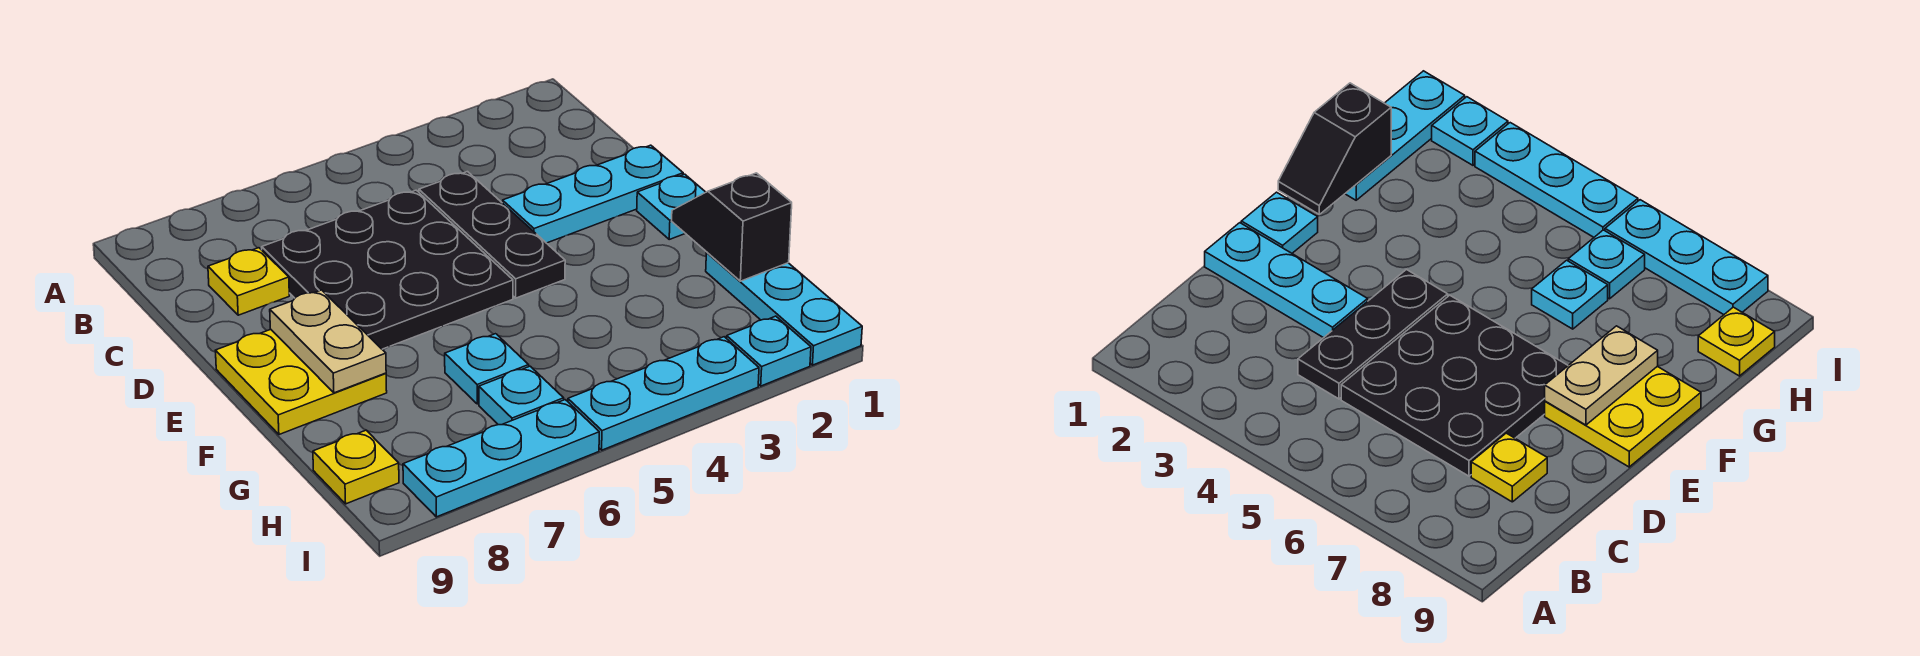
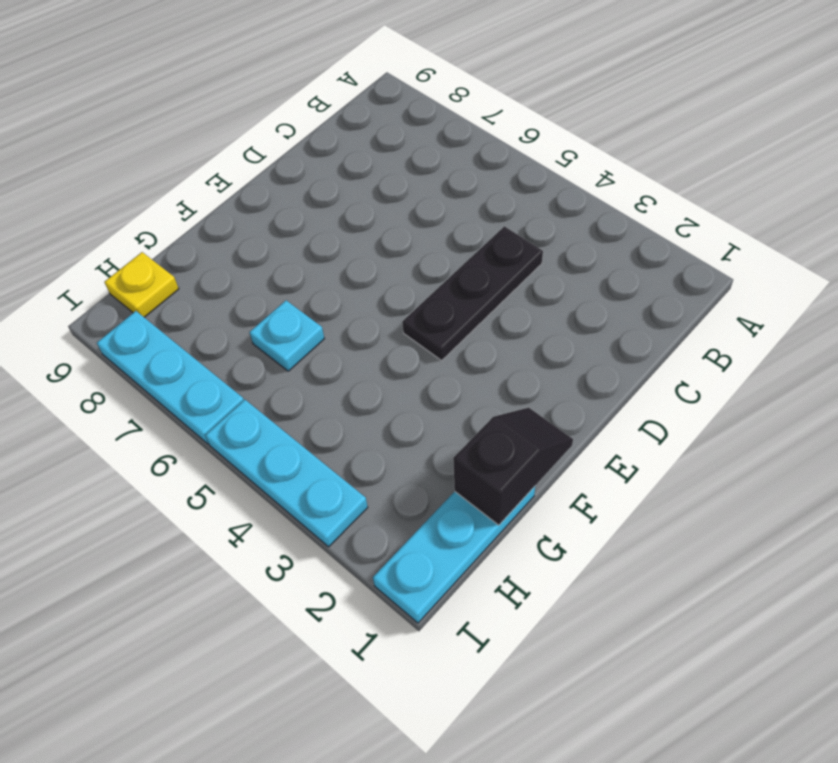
none -> black plate C5:E7 level 1
none -> yellow plate C8 level 1
none -> cyan plate D1:D3 level 1

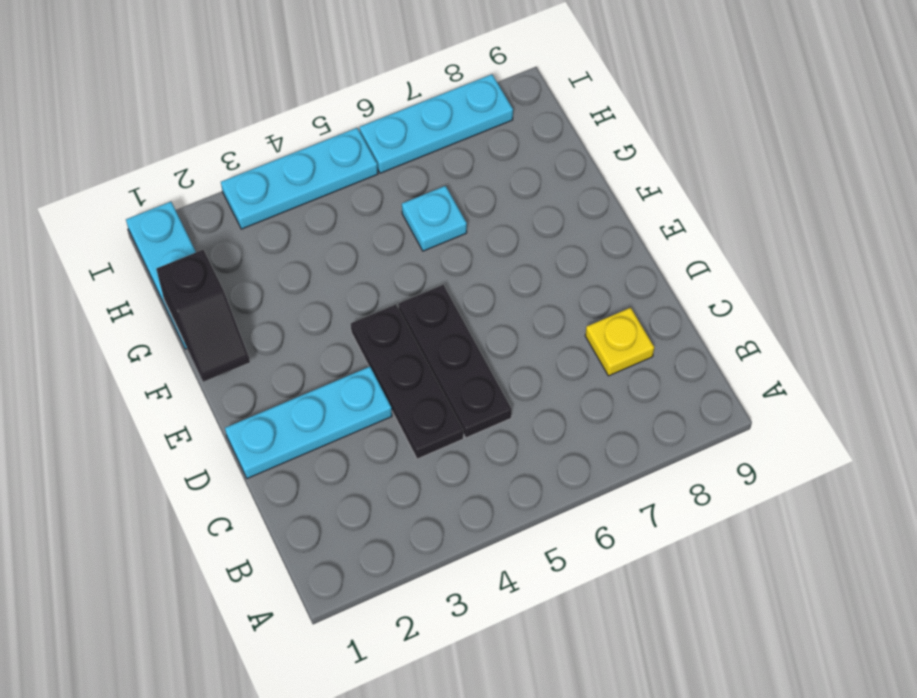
black plate C5:E5 level 1 -> black plate C5:E7 level 1
none -> cyan plate E1 level 1
none -> yellow plate E8:F9 level 1
none -> cyan plate H6 level 1

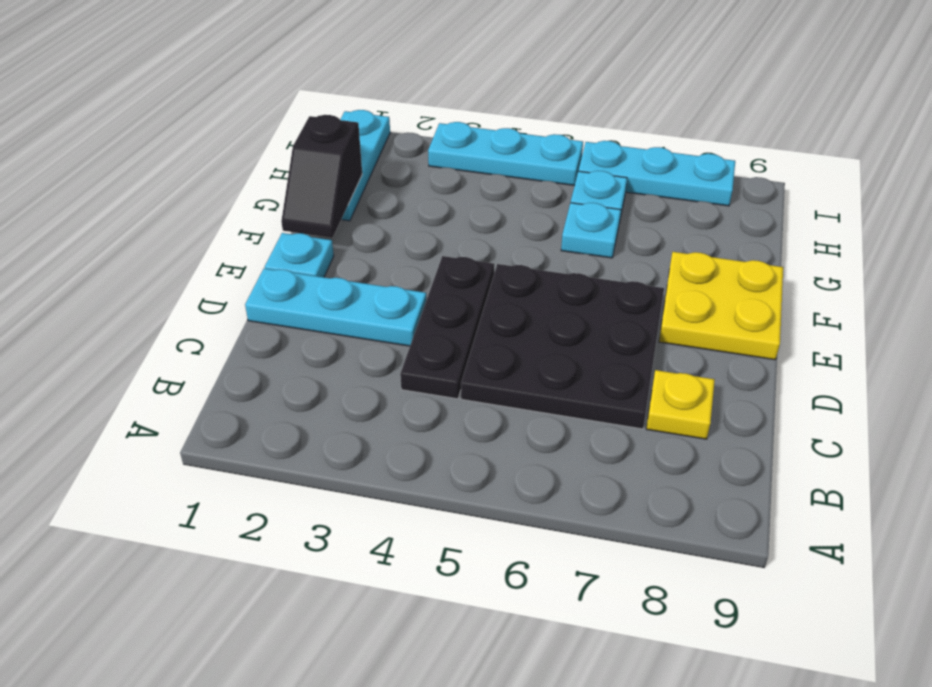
none -> yellow plate H9 level 1
none -> cyan plate I2 level 1
none -> tan plate E8:F8 level 2

